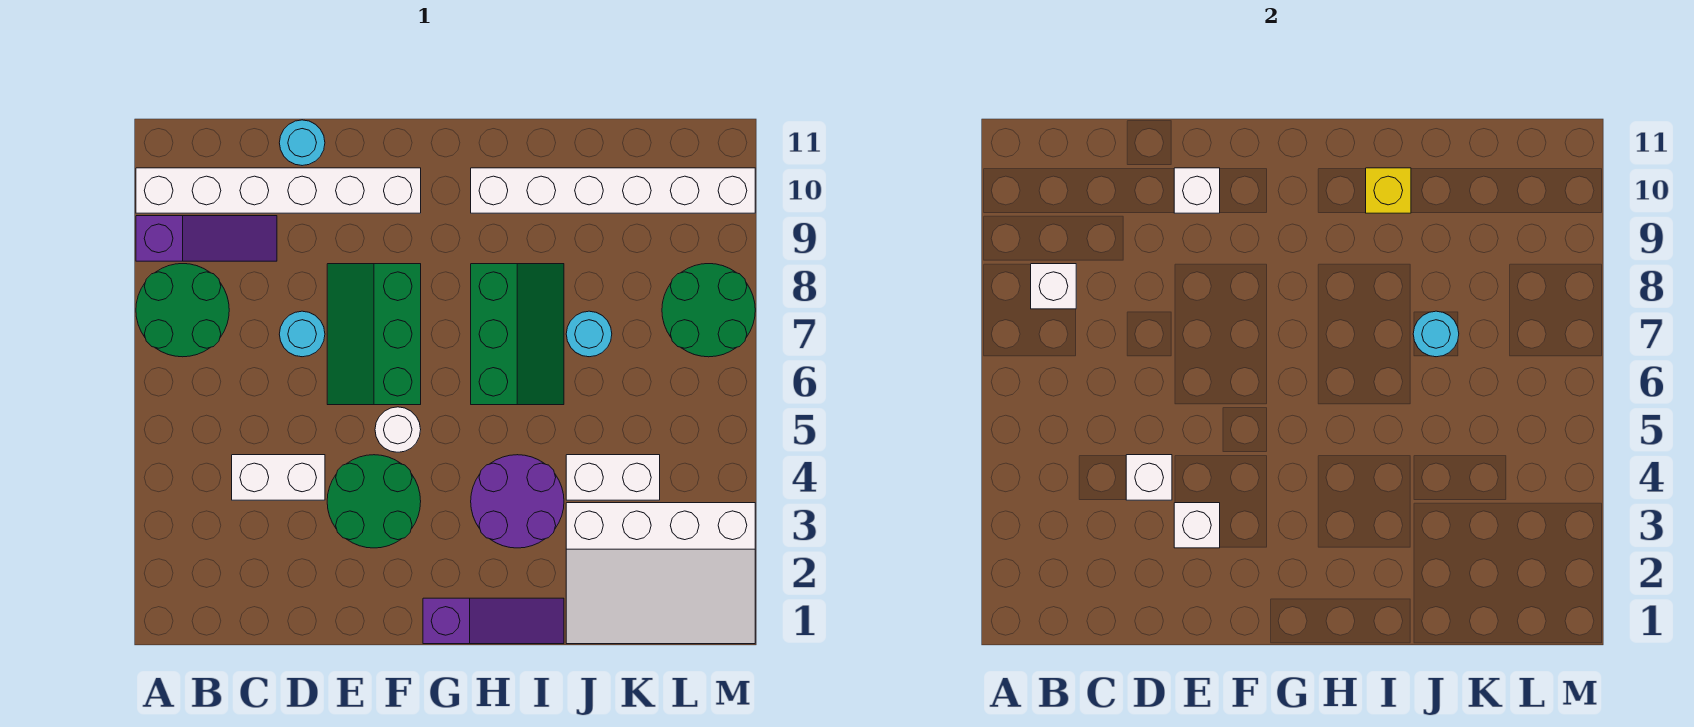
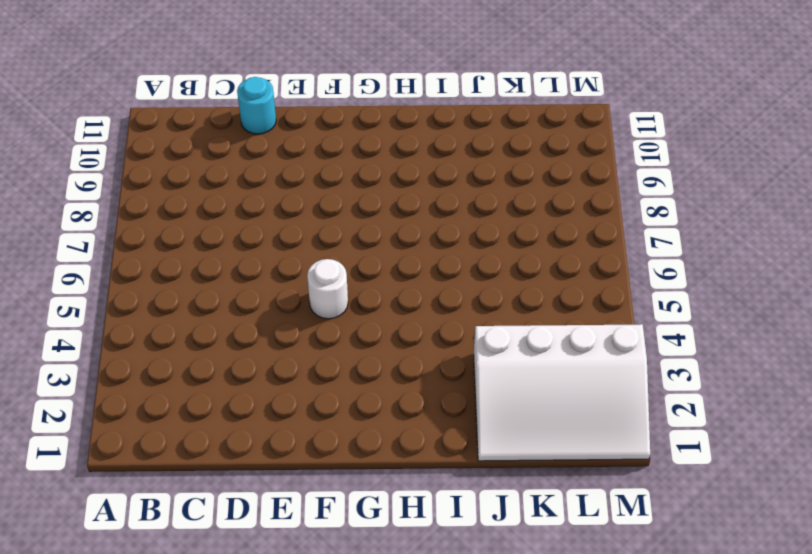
none -> green round brick A7:B8 level 1
none -> purple slope A9:C9 level 1 top A
none -> white brick A10:F10 level 1

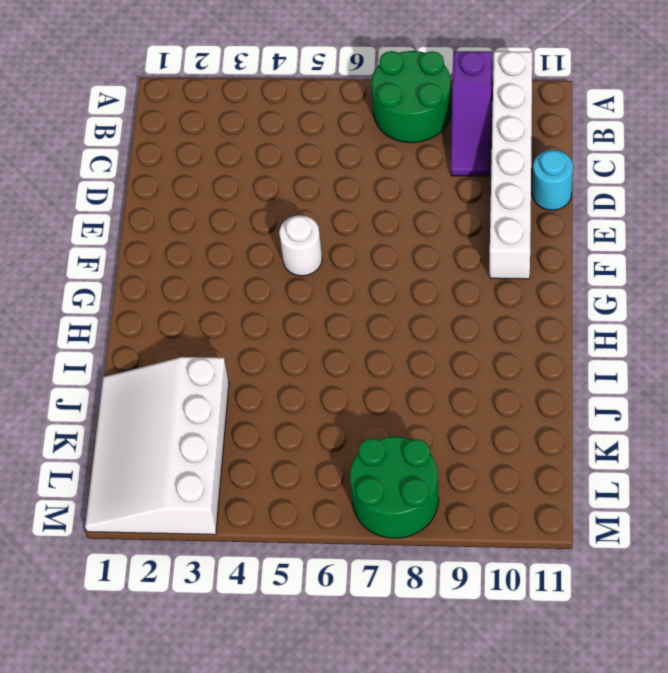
none -> white brick C4:D4 level 1
none -> cyan round brick D7 level 1
none -> green round brick E3:F4 level 1

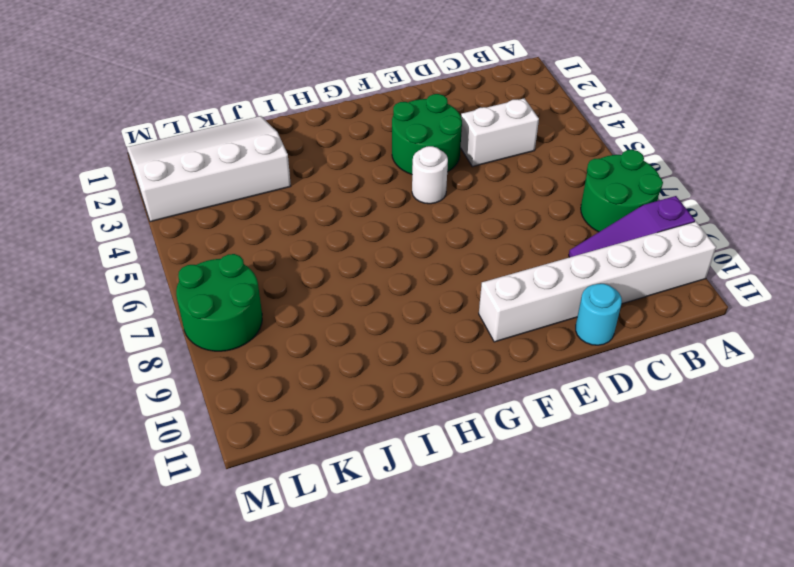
none -> cyan round brick D7 level 1
none -> green slope E6:F8 level 1 top F
none -> purple slope G1:I1 level 1 top G

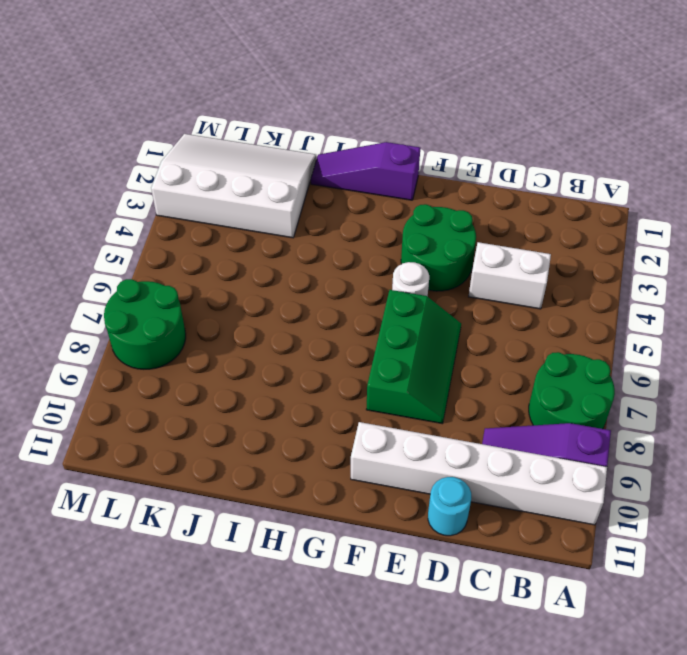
none -> cyan round brick D7 level 1
none -> purple round brick H3:I4 level 1
none -> green slope H6:I8 level 1 top H

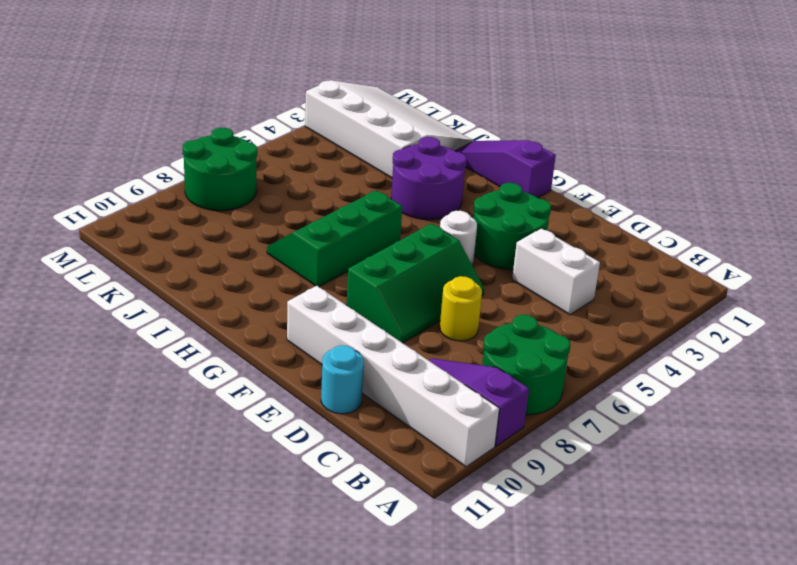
yellow round brick D7 level 1 -> cyan round brick D7 level 1
none -> white brick H10:M10 level 1
none -> white brick J4:K4 level 1
none -> cyan round brick J7 level 1

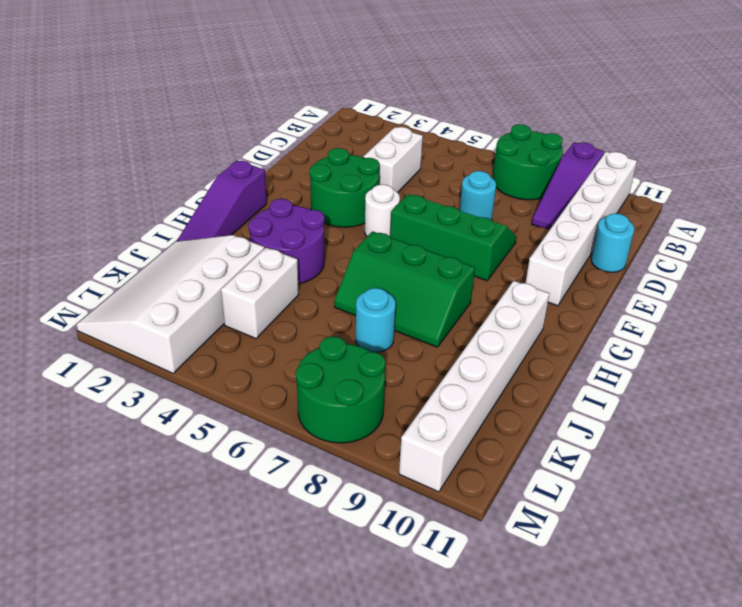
none -> white brick B8 level 2
none -> white brick D4 level 2
none -> white brick E3 level 2

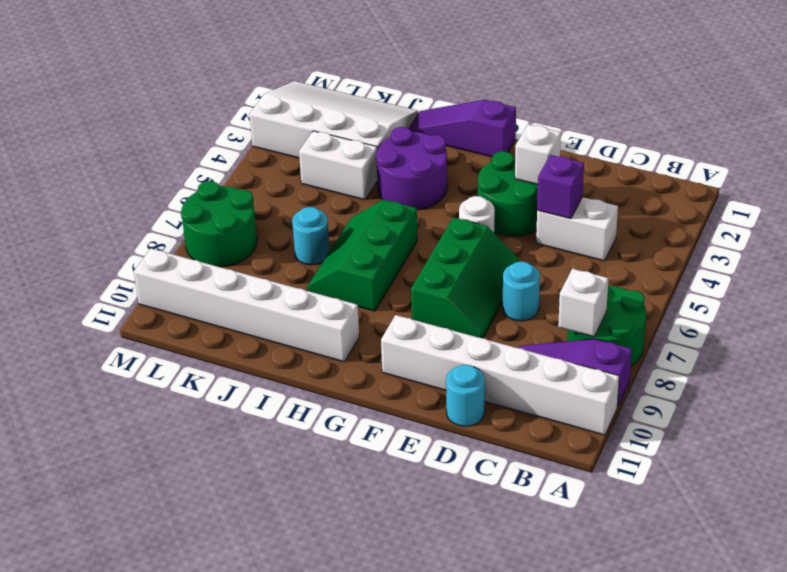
purple brick D4 level 2 -> white brick D4 level 2
none -> white brick E10 level 2
none -> yellow brick I10 level 2
none -> cyan round brick J7 level 2

